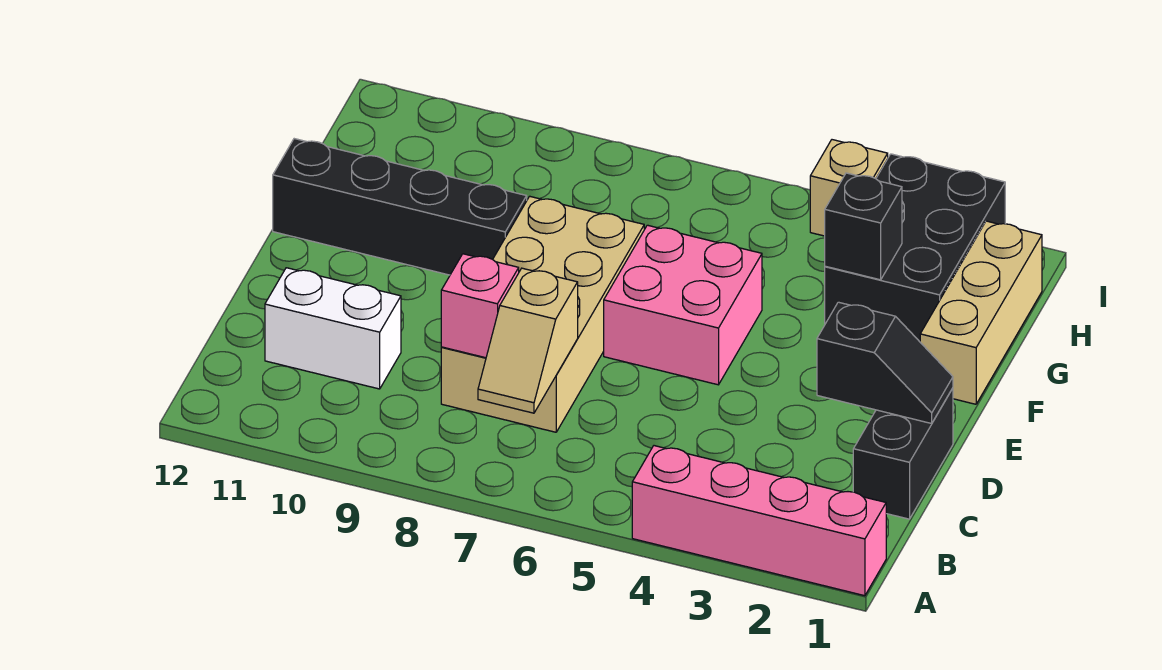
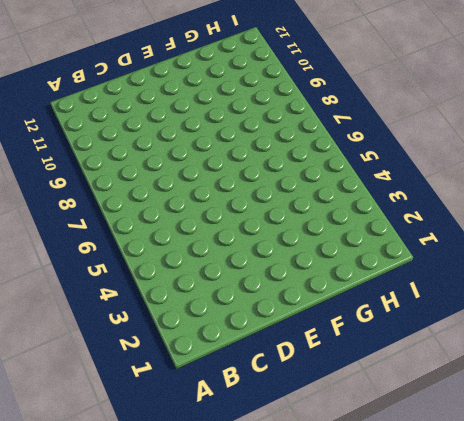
none -> pink brick A1:A4 level 1
none -> black brick C1:D1 level 1
none -> tan brick C7:F8 level 1

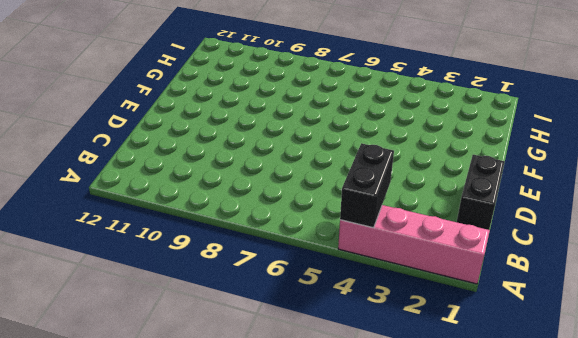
black brick A4:B4 level 2 -> none
none -> tan brick C7:F8 level 1
none -> white brick C10:C11 level 1
none -> pink brick E5:F6 level 1

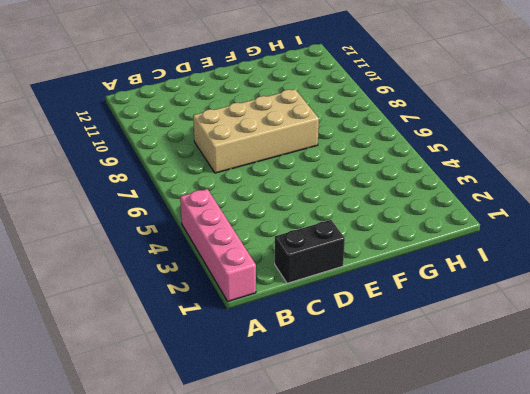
none -> white brick C10:C11 level 1
none -> pink brick E5:F6 level 1
none -> tan brick F1:H1 level 1

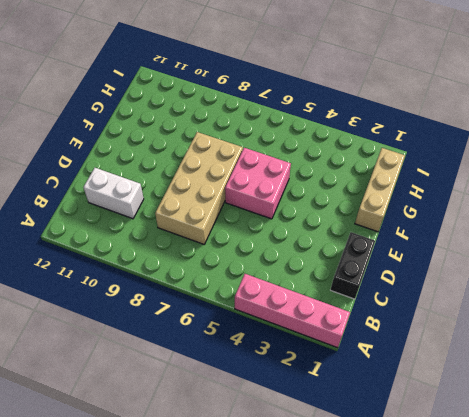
none -> black brick F9:F12 level 1
none -> black brick G2:I3 level 1
none -> tan brick I4 level 1

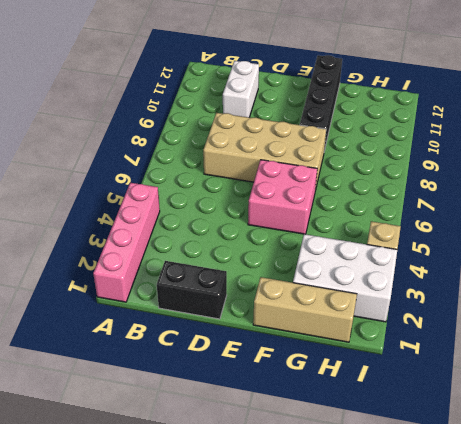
white brick G2:I3 level 1 -> black brick G2:I3 level 1
none -> tan slope B7:C7 level 2 top C
none -> pink brick C8 level 2
none -> black slope D1:D2 level 2 top 2

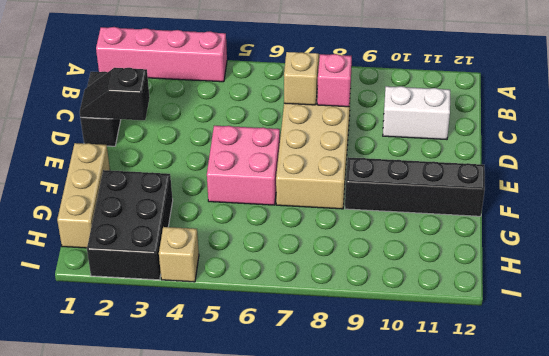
none -> black brick G3 level 2

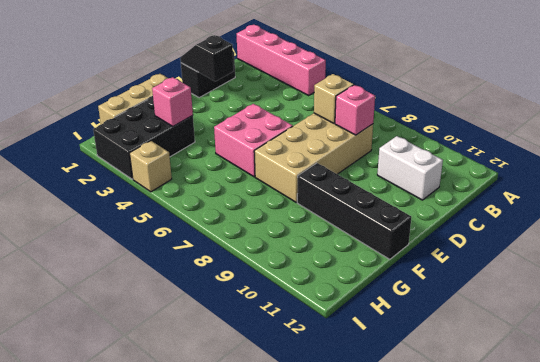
pink brick G3 level 2 -> black brick G3 level 2

